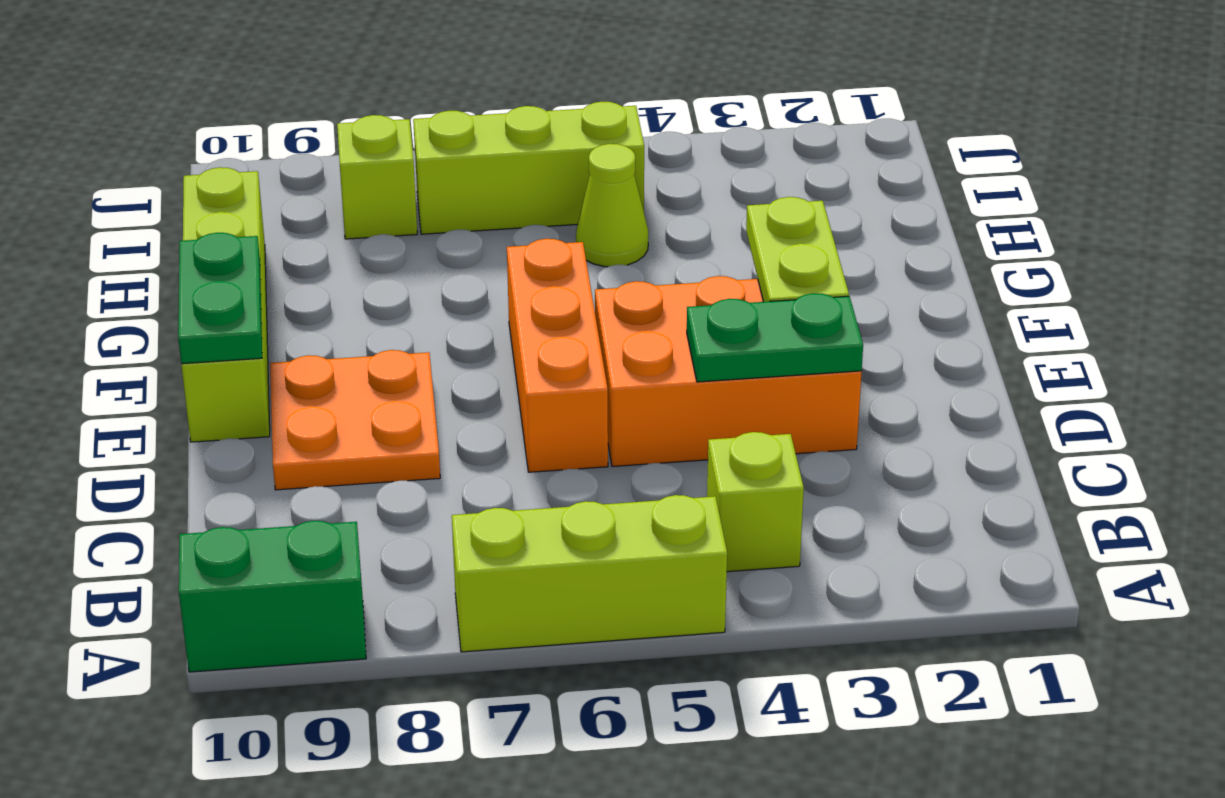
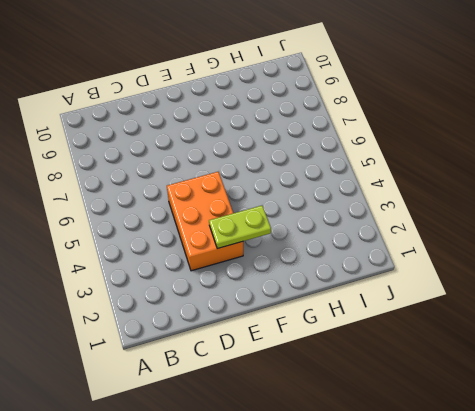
none -> lime brick A5:A7 level 1
none -> green brick A9:A10 level 1
none -> lime brick B4 level 1

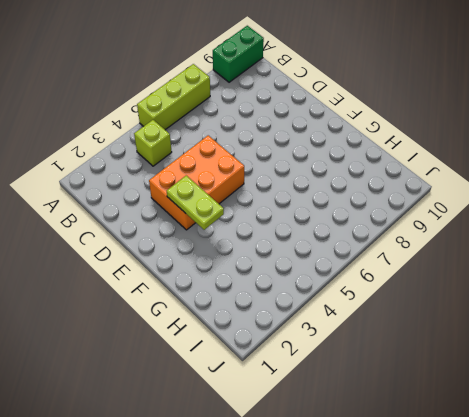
none -> orange brick D6:F6 level 1
none -> orange plate D8:E9 level 1
none -> lime brick E10:H10 level 1

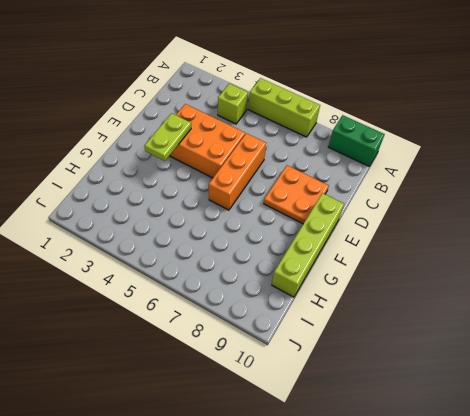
none -> lime cone H5 level 1
none -> lime brick I5:I7 level 1
none -> lime brick I8 level 1

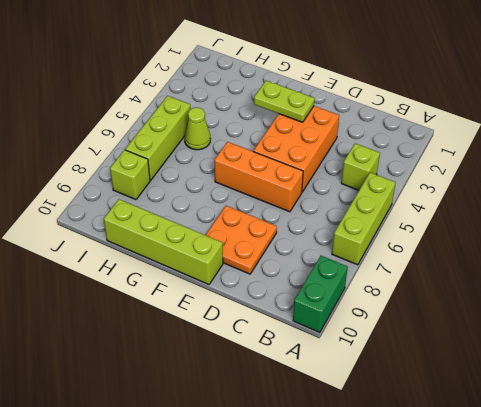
none -> green plate D3:D4 level 2
none -> green plate E10:F10 level 2

